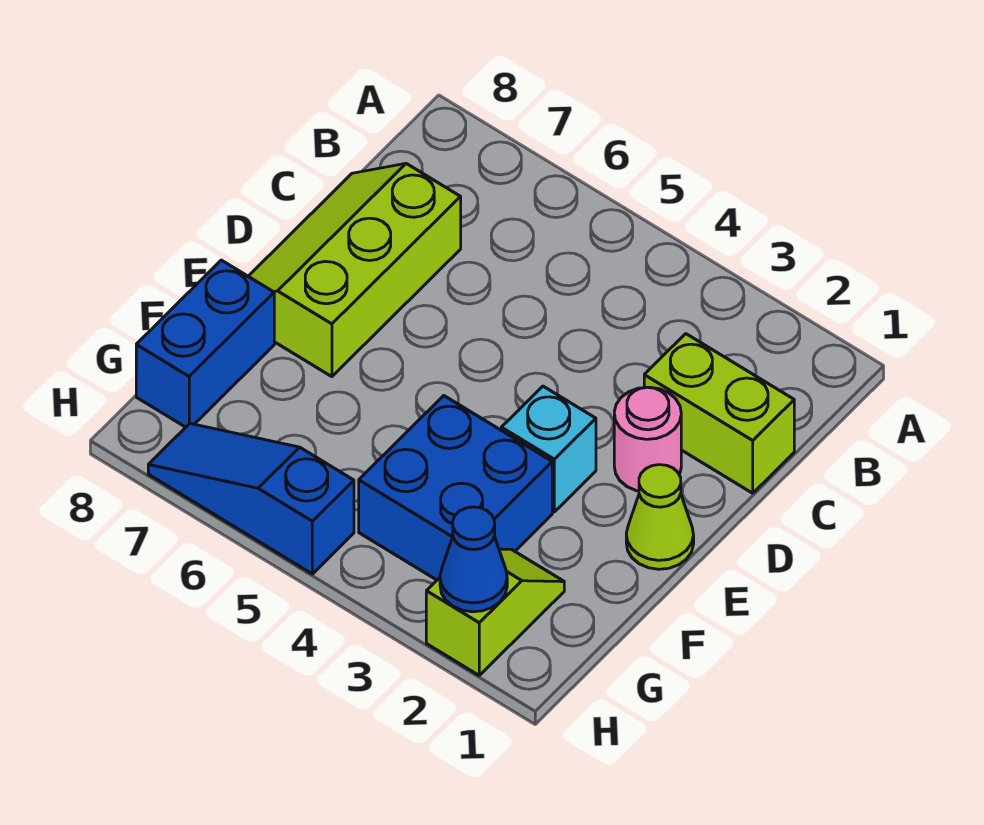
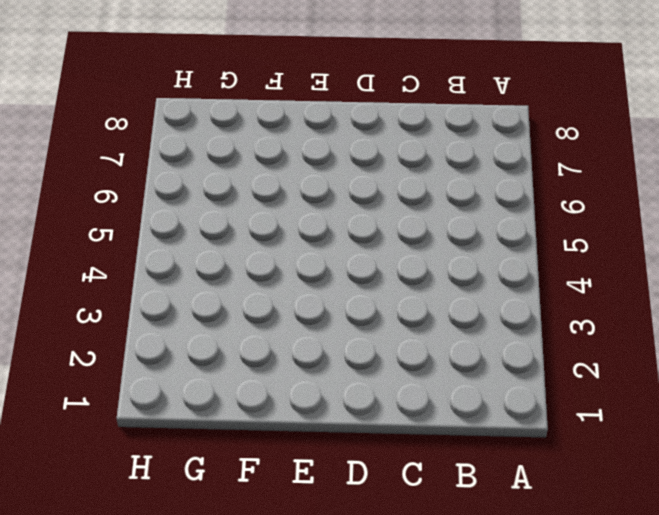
none -> lime brick C1:C2 level 1
none -> lime slope C7:E8 level 1 top 7

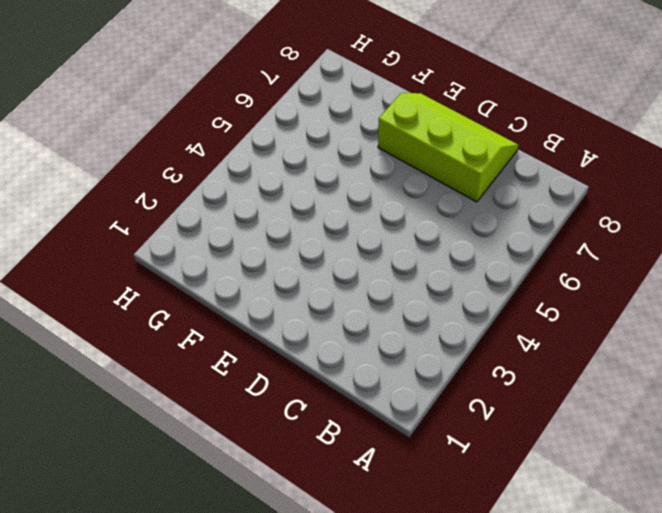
none -> lime brick C1:C2 level 1
none -> pink round brick D2 level 1

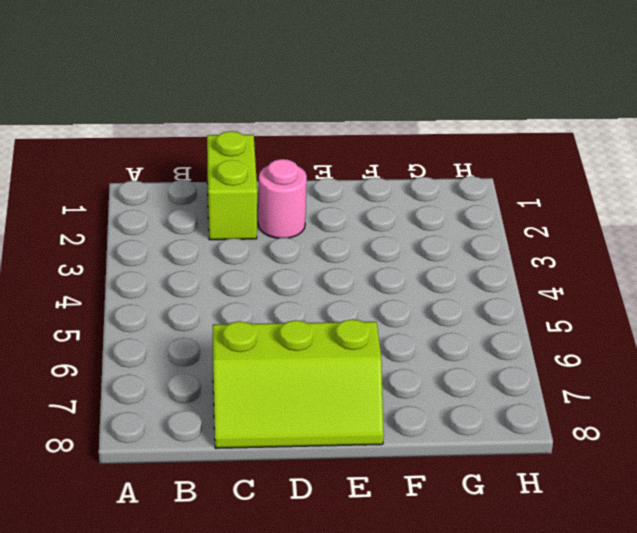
none -> lime cone E1 level 1
none -> cyan brick E3 level 1

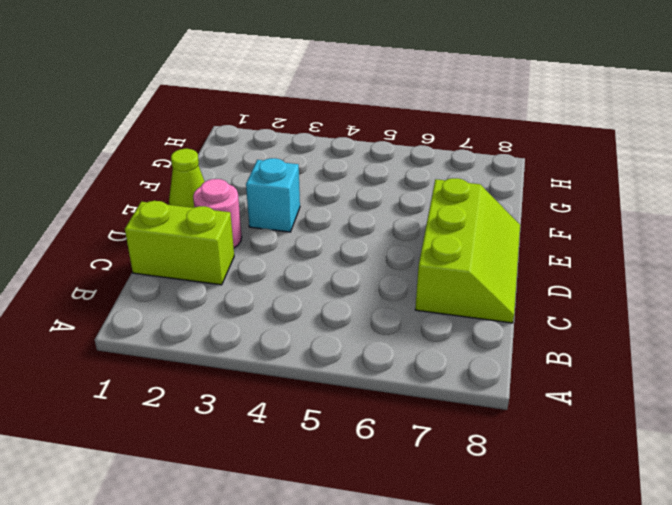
none -> blue brick F3:G4 level 1
none -> blue brick F8:G8 level 1

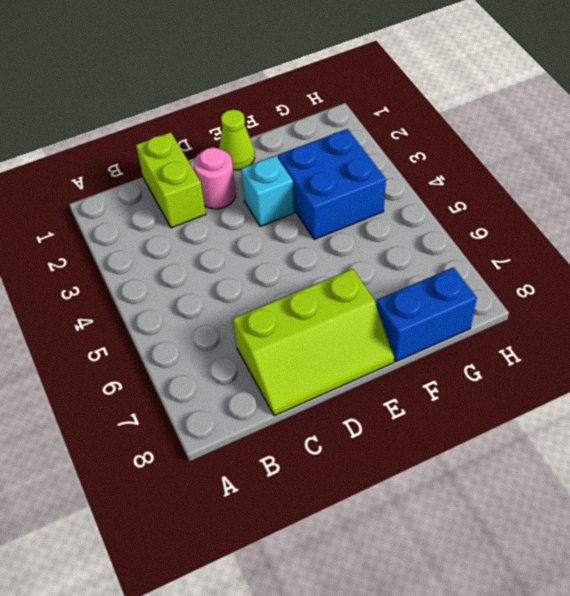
none -> lime slope G2:H2 level 1 top H
none -> blue slope H5:H7 level 1 top 5

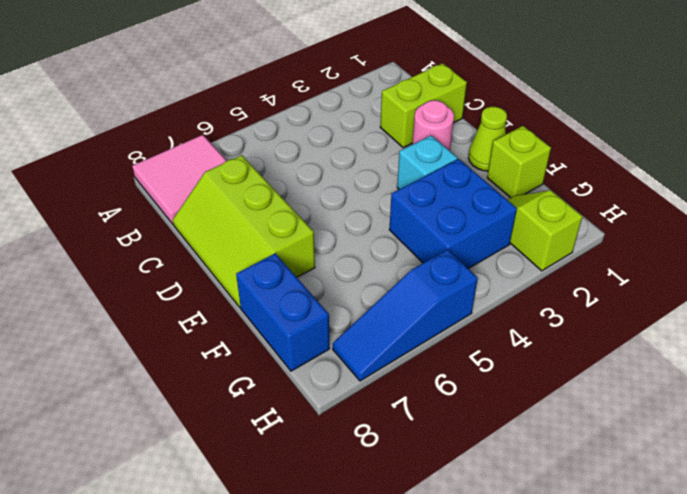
pink tile A7:B8 level 1 -> none
lime brick F1 level 1 -> none
none -> blue cone H2 level 2

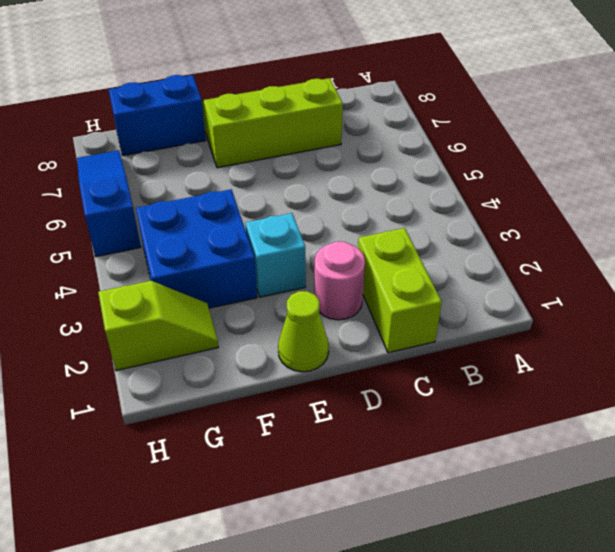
none -> blue cone H2 level 2

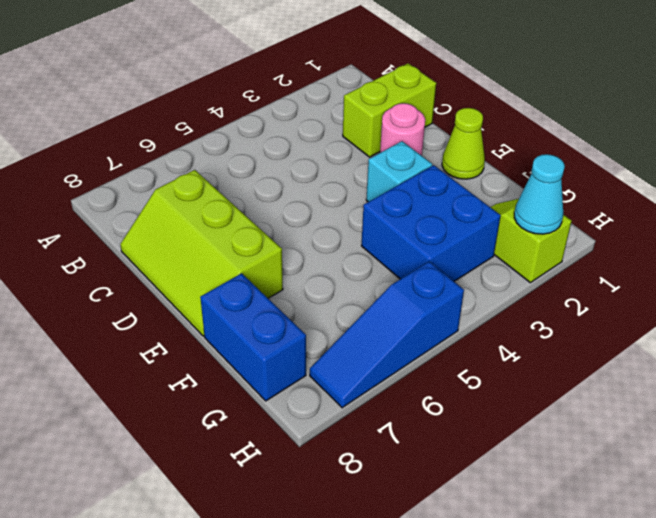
cyan cone H2 level 2 -> blue cone H2 level 2

